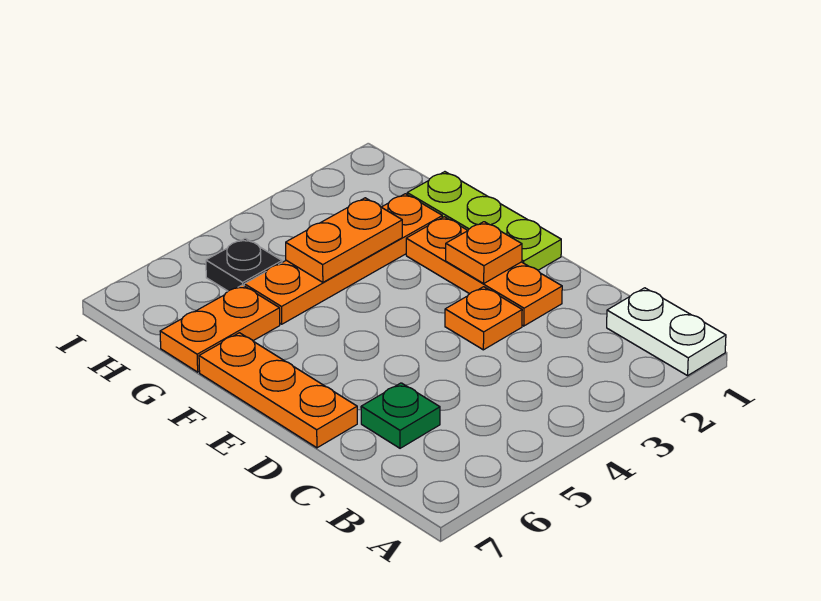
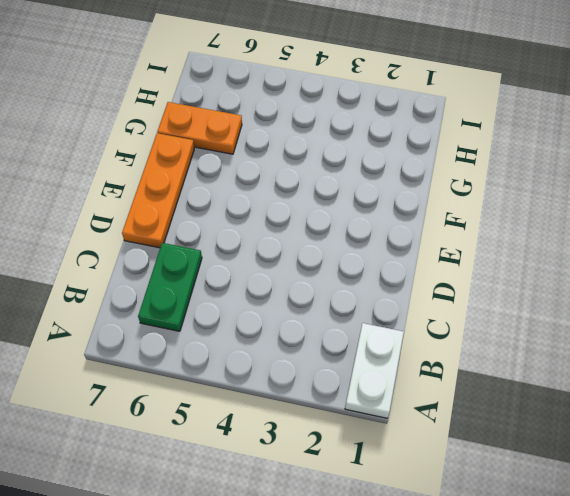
green plate B6:C6 level 1 -> green plate C6 level 1
none -> orange plate D2:F2 level 1
none -> orange plate D3 level 1

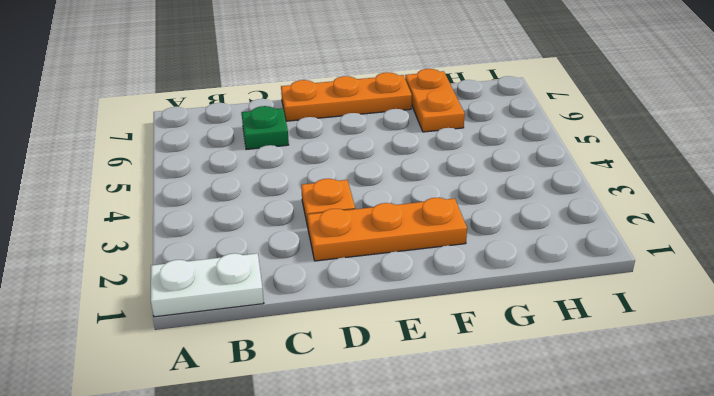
none -> lime plate E1:G1 level 1
none -> orange plate G2:G5 level 1

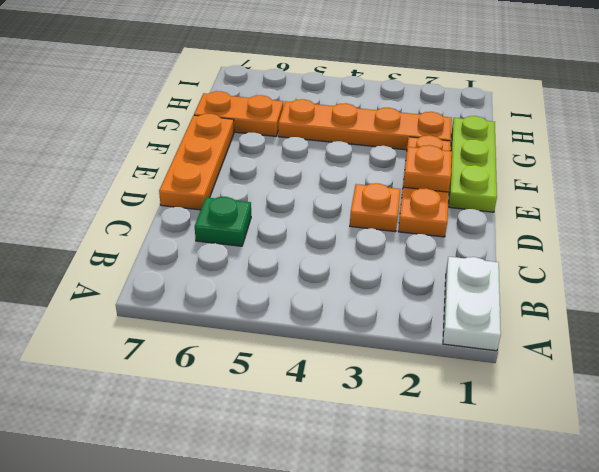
none -> black plate H5 level 1
none -> orange plate G3:G4 level 2

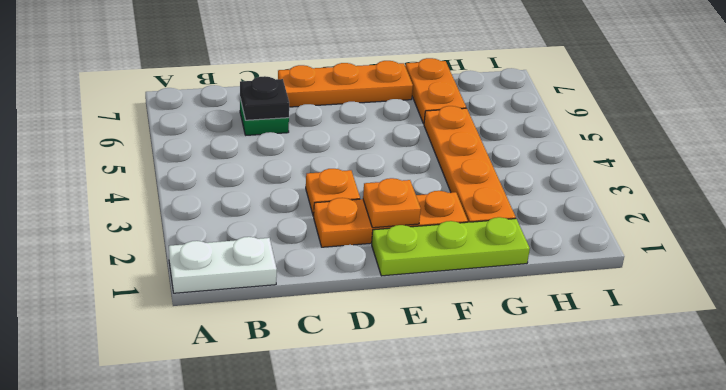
black plate C6 level 2 -> black plate H5 level 1
none -> orange plate G3:G4 level 2

